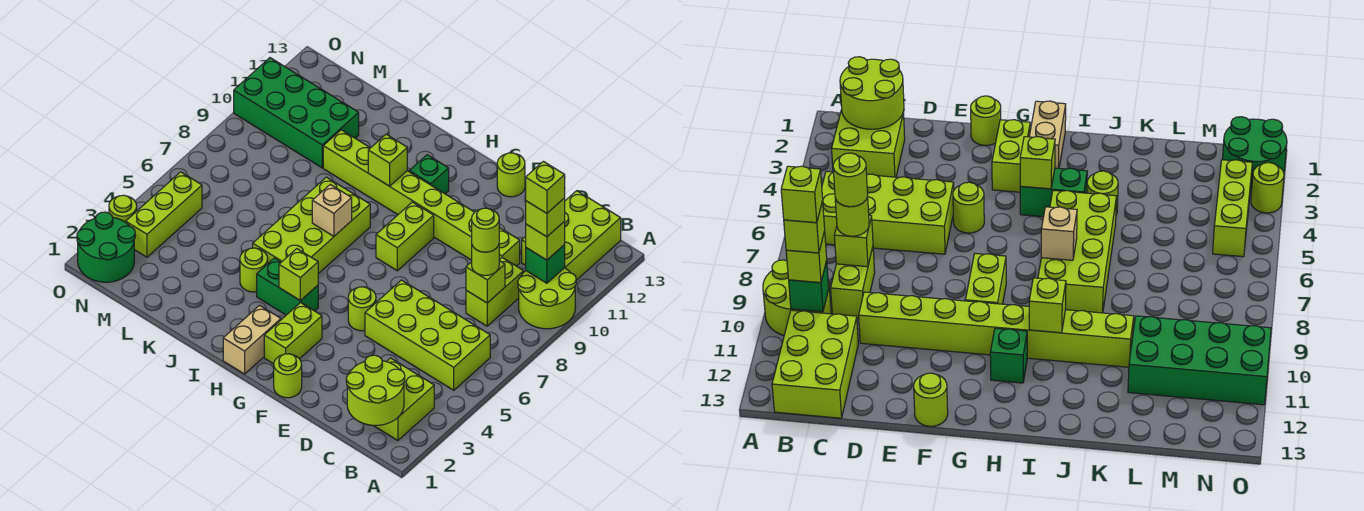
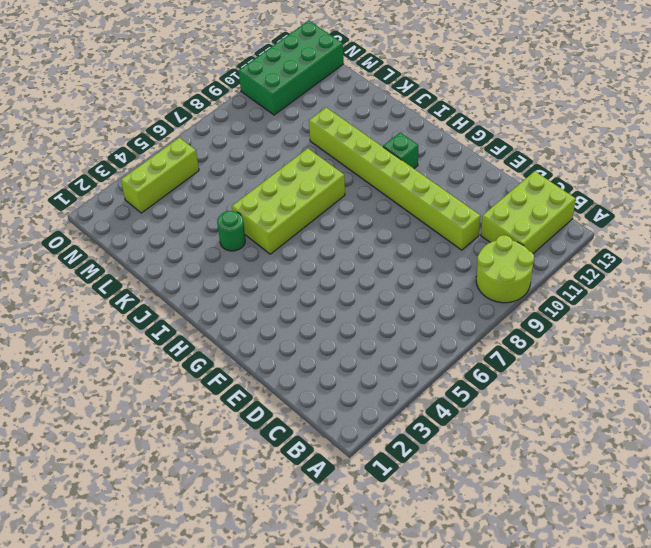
green round brick J4 level 1 -> lime round brick J4 level 1
green brick N10:O13 level 1 -> green brick L10:O11 level 1
none -> lime brick B2:C3 level 1
none -> lime brick B5:E6 level 1
none -> lime brick C8:C9 level 1
none -> lime round brick F1 level 1

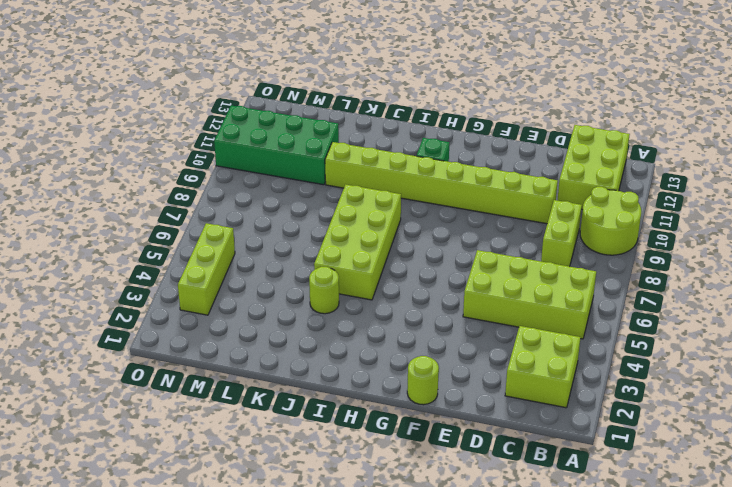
none -> lime round brick F5 level 1
none -> lime round brick F13 level 1
none -> lime brick G2:G3 level 1
none -> lime brick G8:G9 level 1

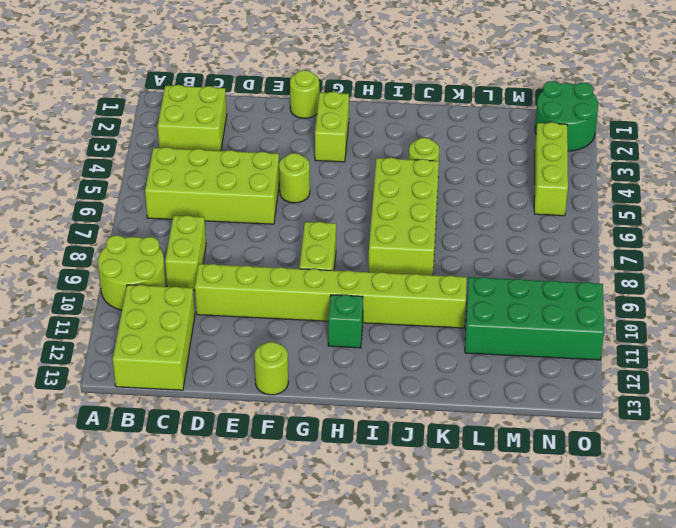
none -> tan brick H1:H2 level 1
none -> green brick H4:I4 level 1
none -> lime round brick O3 level 1
none -> lime round brick B1:C2 level 2

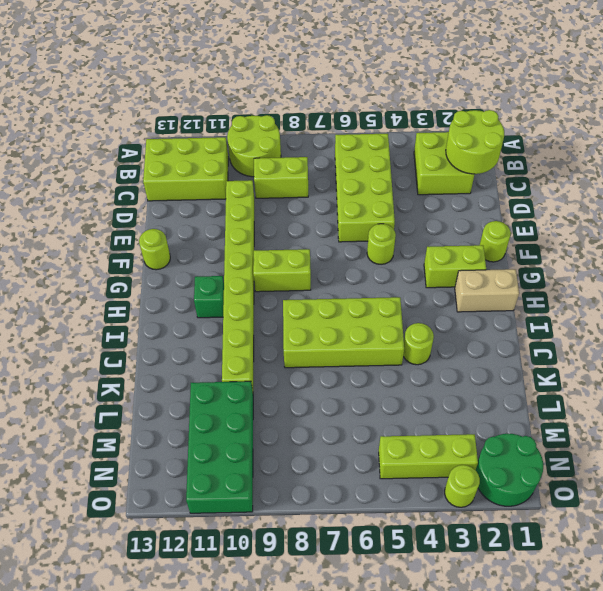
none -> green brick H4:I4 level 1
none -> green brick B10 level 2
none -> lime brick C8 level 2
none -> lime brick H4 level 2

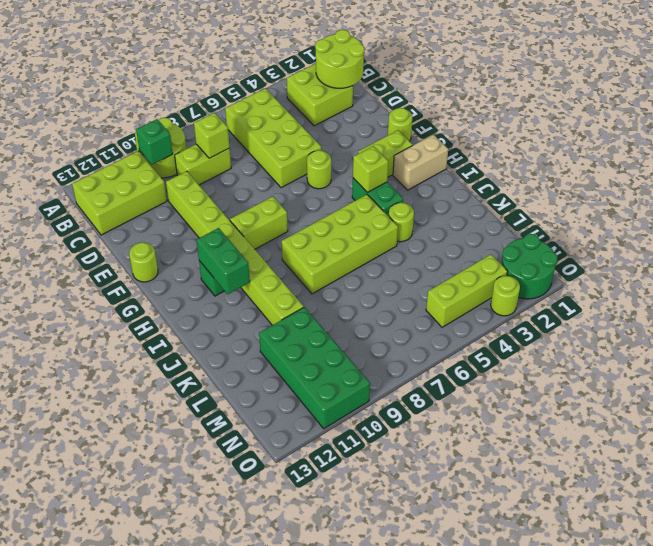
green brick H11:I11 level 2 -> none
none -> tan brick I7 level 2
none -> lime brick I10 level 2
none -> lime brick B10 level 3
none -> lime round brick C8 level 3

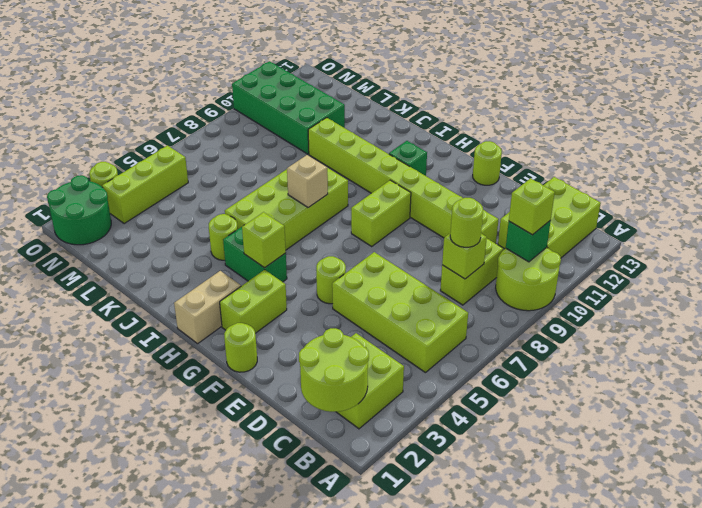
none -> lime brick I10 level 2
none -> lime brick B10 level 4
none -> lime round brick C8 level 4
none -> lime brick B10 level 5

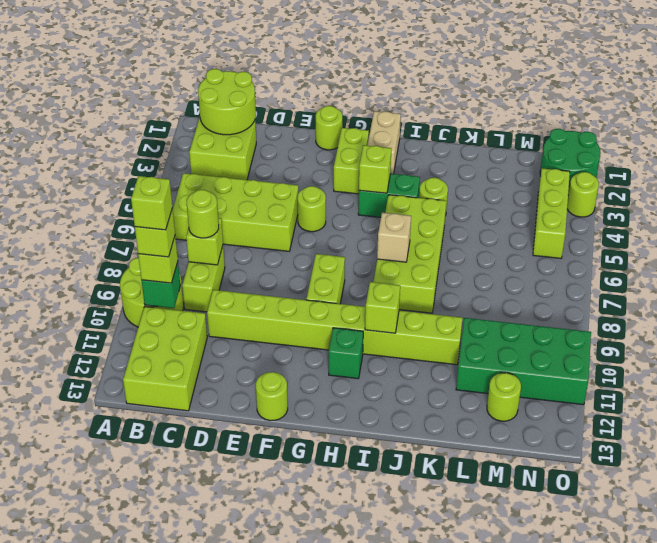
lime round brick M12 level 1 -> lime round brick C8 level 4

